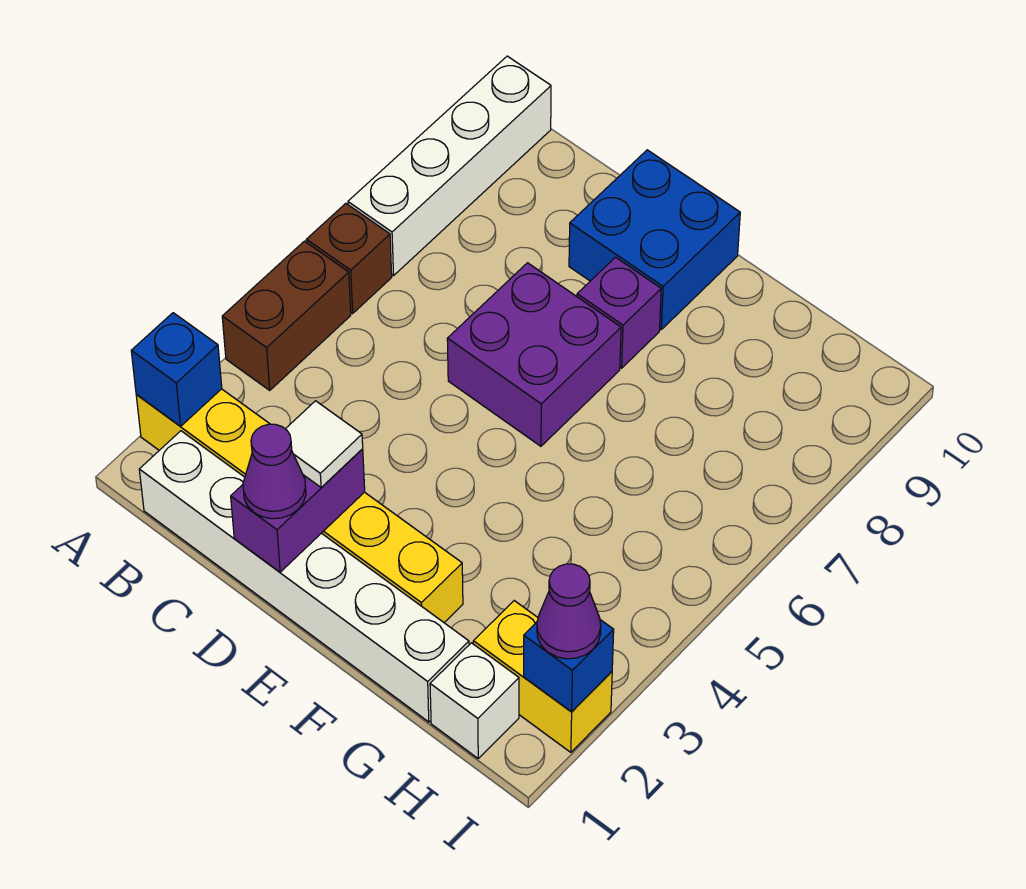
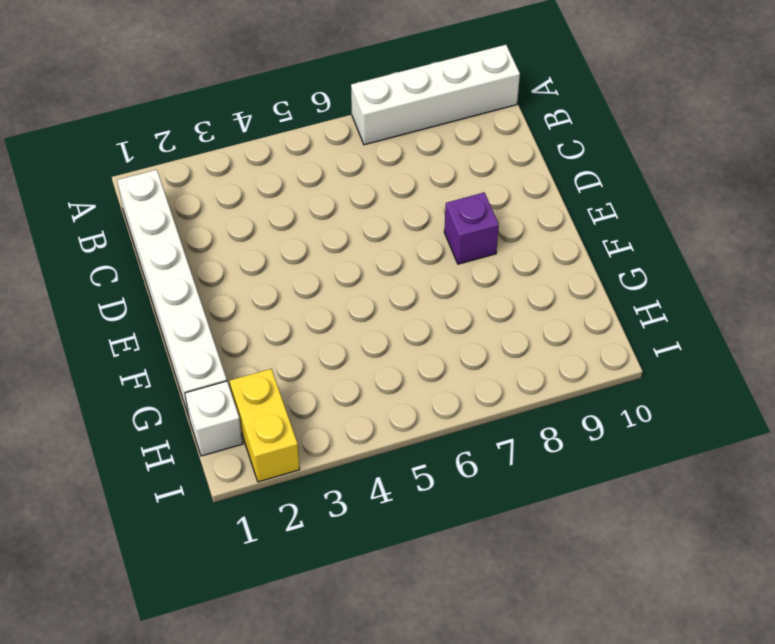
none -> yellow brick A2:F2 level 1
none -> brown brick A4:A5 level 1
none -> brown brick A6 level 1

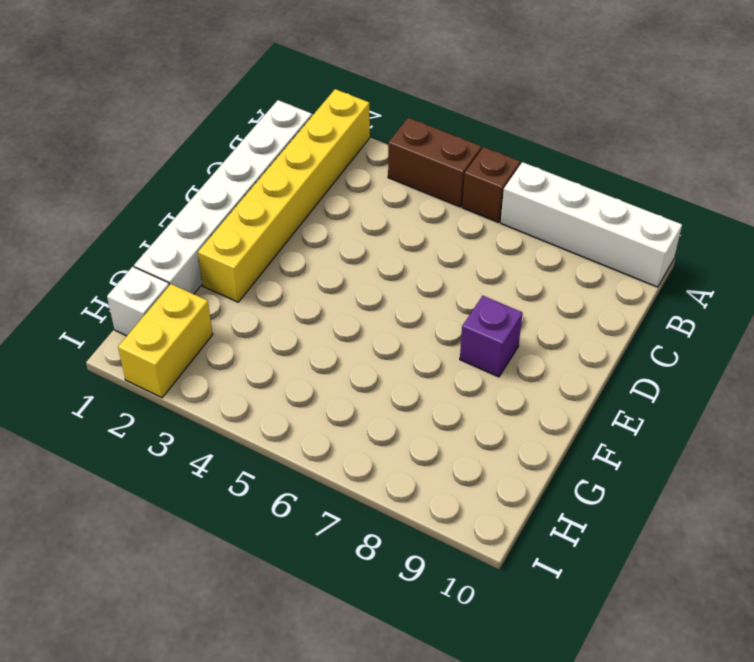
none -> purple brick D6:E7 level 1
none -> blue brick D9:E10 level 1
none -> blue brick A2 level 2

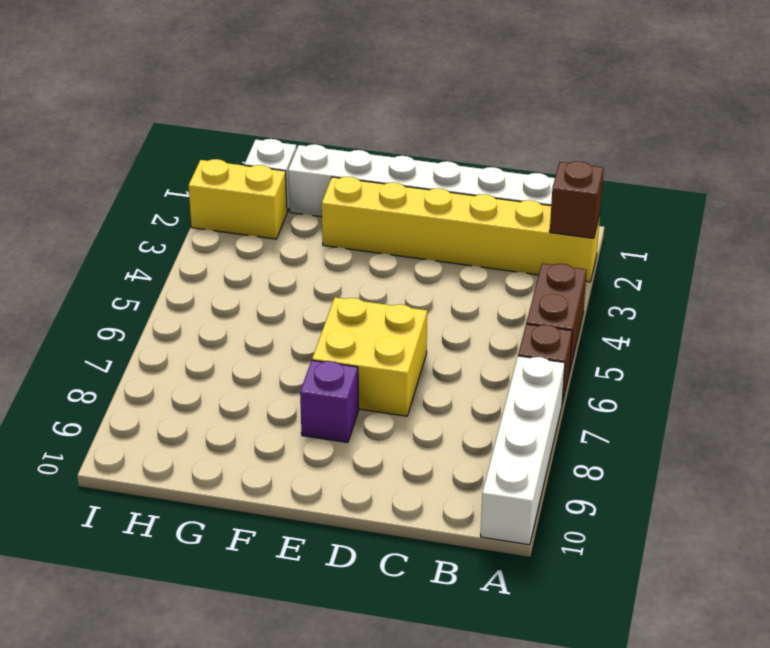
brown brick A2 level 2 -> blue brick A2 level 2
yellow brick D6:E7 level 1 -> purple brick D6:E7 level 1
none -> blue brick D9:E10 level 1
none -> purple brick D1:D2 level 2
none -> blue brick I2 level 2

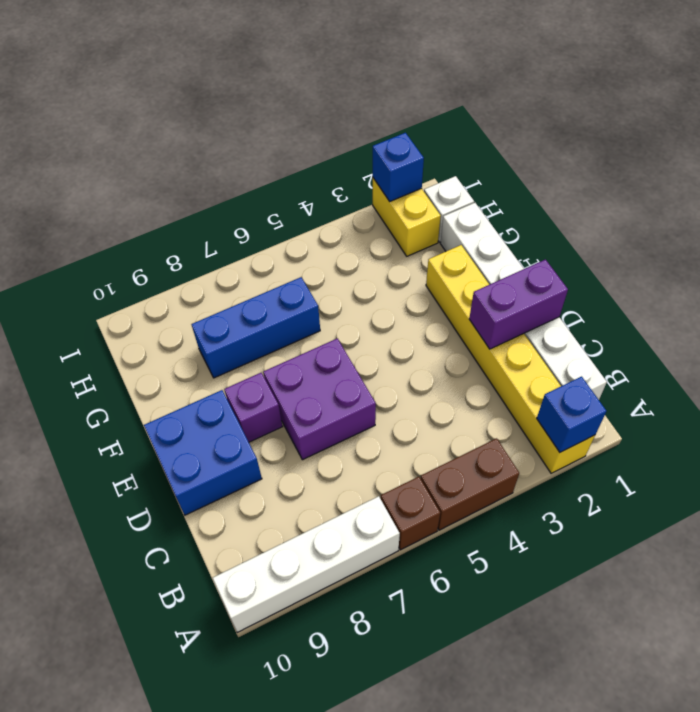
blue brick G6:G8 level 1 -> none
none -> purple cone D1 level 3
none -> white tile D2 level 3
none -> purple cone I2 level 3

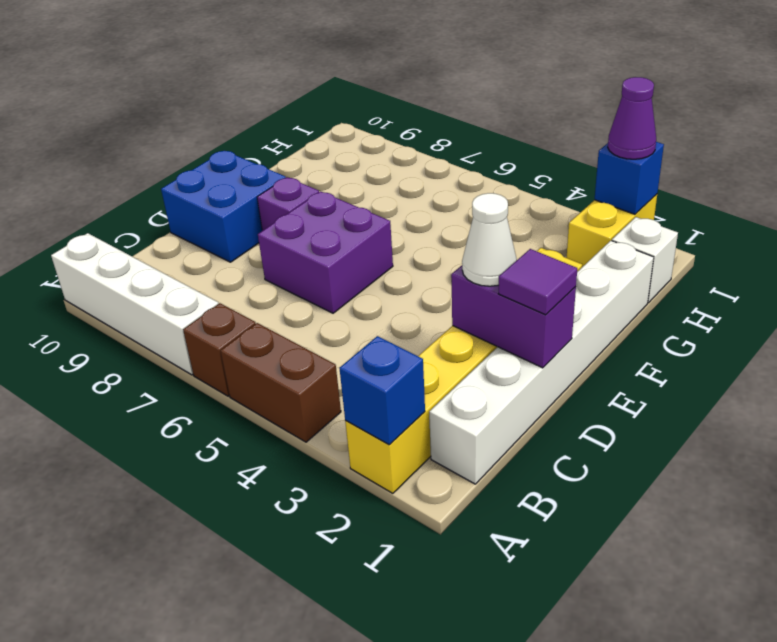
purple tile D1 level 3 -> purple cone D1 level 3
white cone D2 level 3 -> white tile D2 level 3

